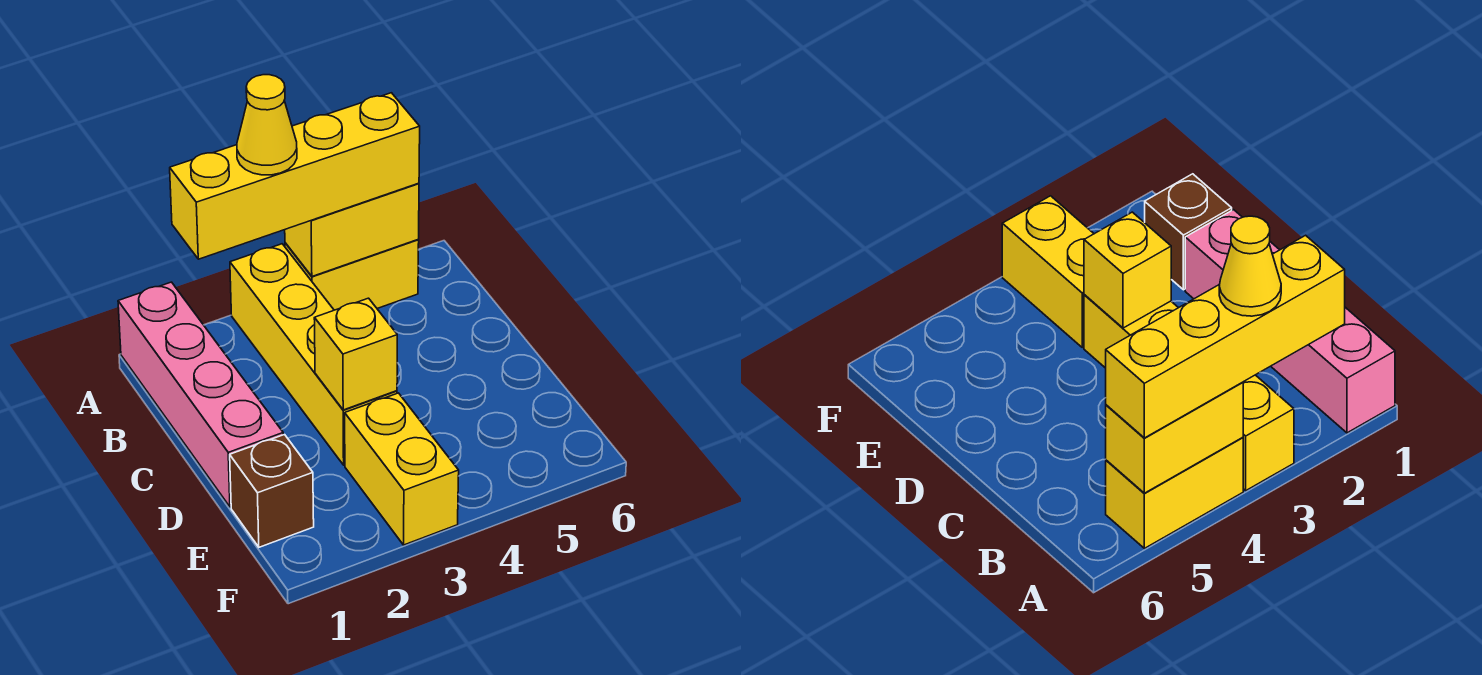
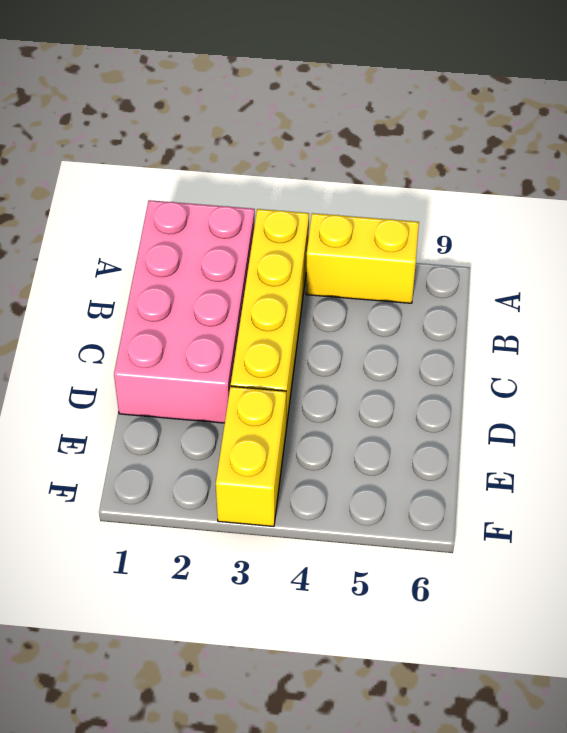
pink brick A1:D2 level 1 -> pink brick A1:D1 level 1
none -> brown brick E1 level 1
none -> yellow brick A4:A5 level 2

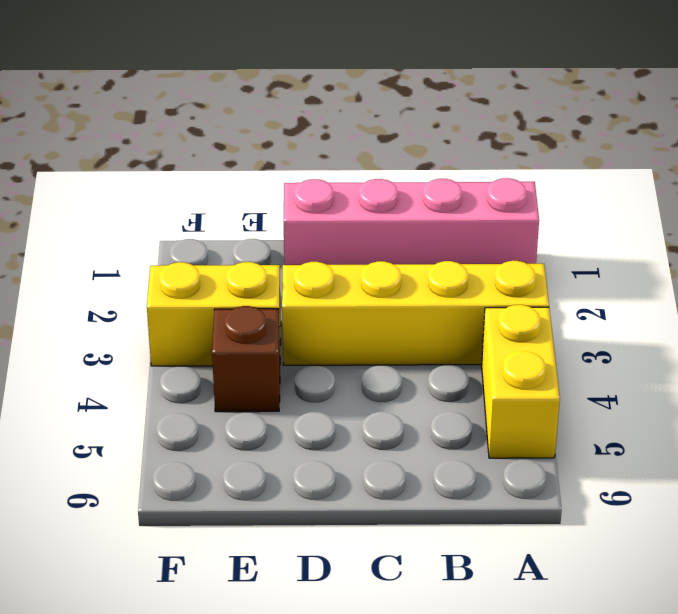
brown brick E4 level 1 -> brown brick E1 level 1
none -> yellow brick A4:A5 level 2
none -> yellow brick D3 level 2

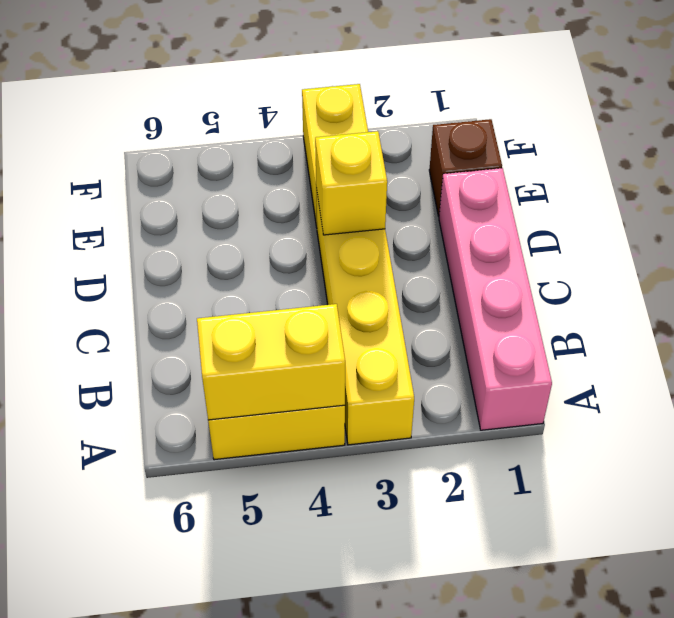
none -> yellow brick A2:A5 level 3
none -> yellow cone A3 level 4

